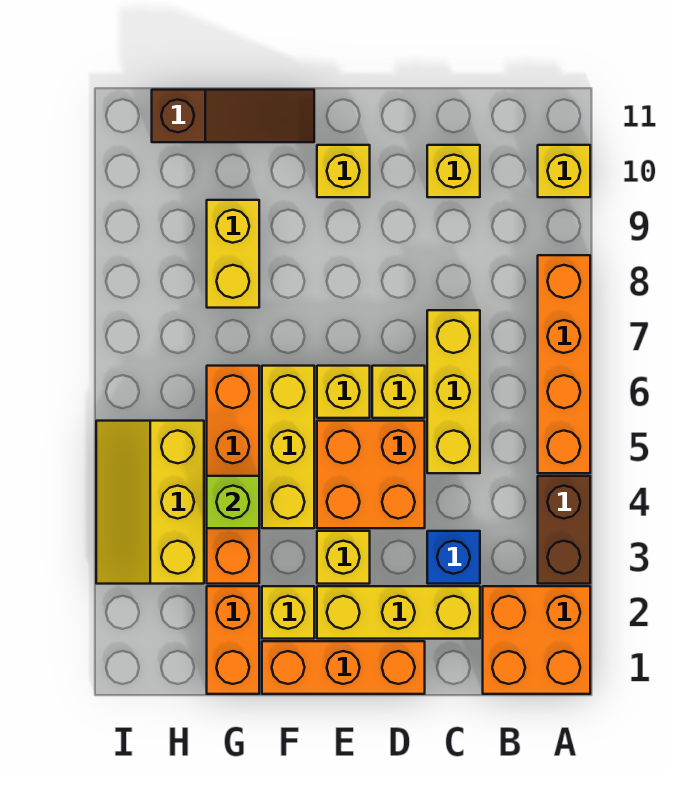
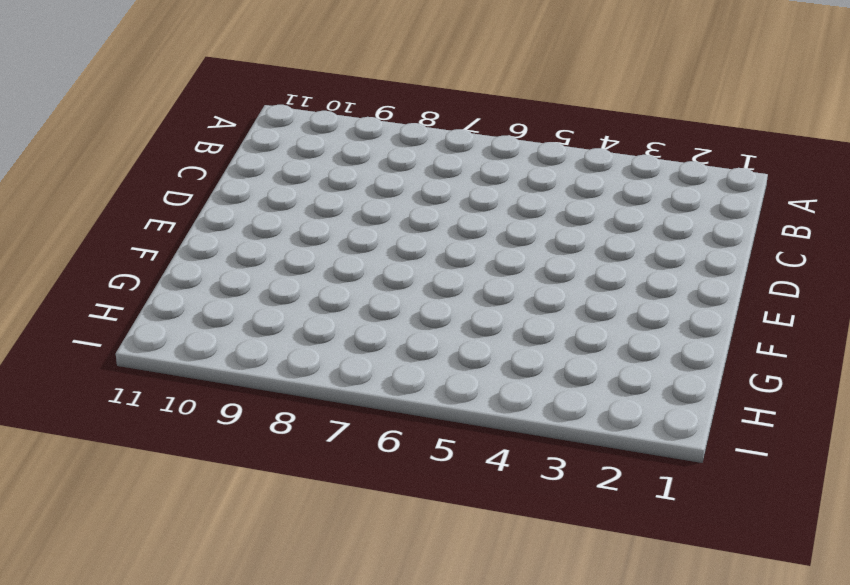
none -> orange brick A1:B2 level 1
none -> brown brick A3:A4 level 1
none -> orange brick A5:A8 level 1

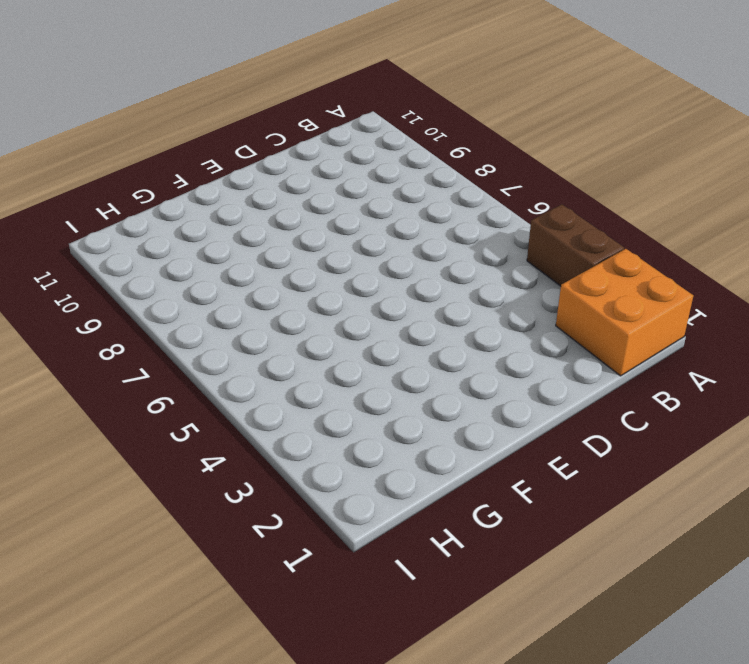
none -> orange brick A5:A8 level 1
none -> yellow brick A10 level 1
none -> yellow brick C2:E2 level 1

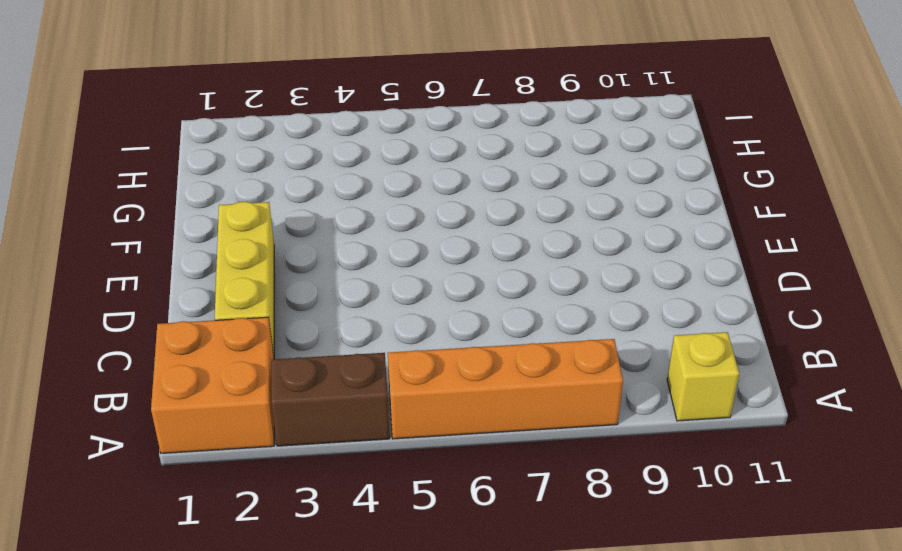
none -> blue brick C3 level 1
none -> yellow brick C5:C7 level 1
none -> yellow brick C10 level 1

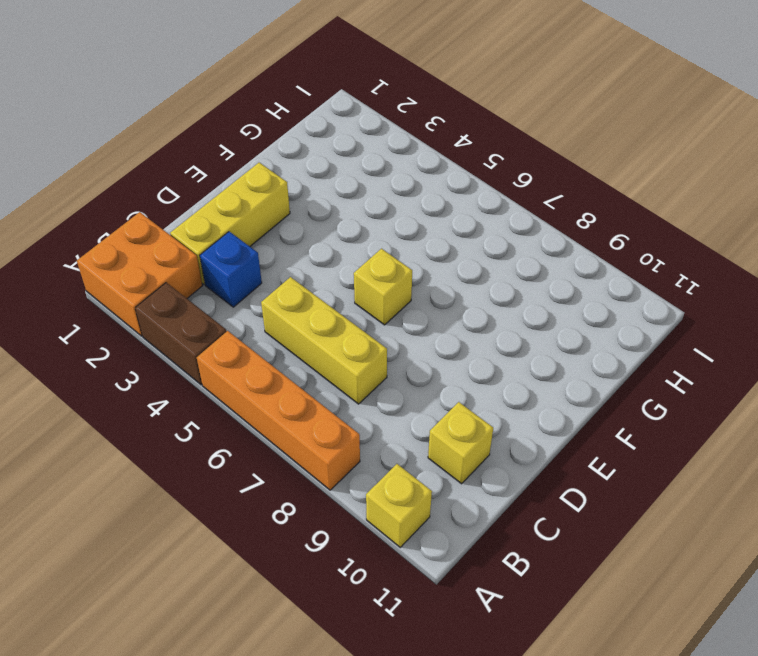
none -> orange brick D1:F1 level 1
none -> orange brick D4:E5 level 1
none -> yellow brick D6 level 1

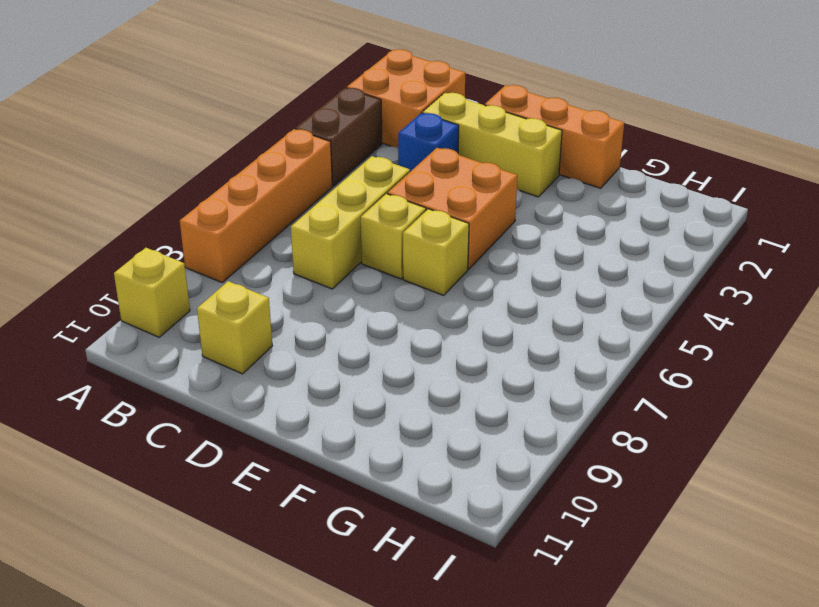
none -> yellow brick E3 level 1
none -> yellow brick E10 level 1
none -> yellow brick F2 level 1

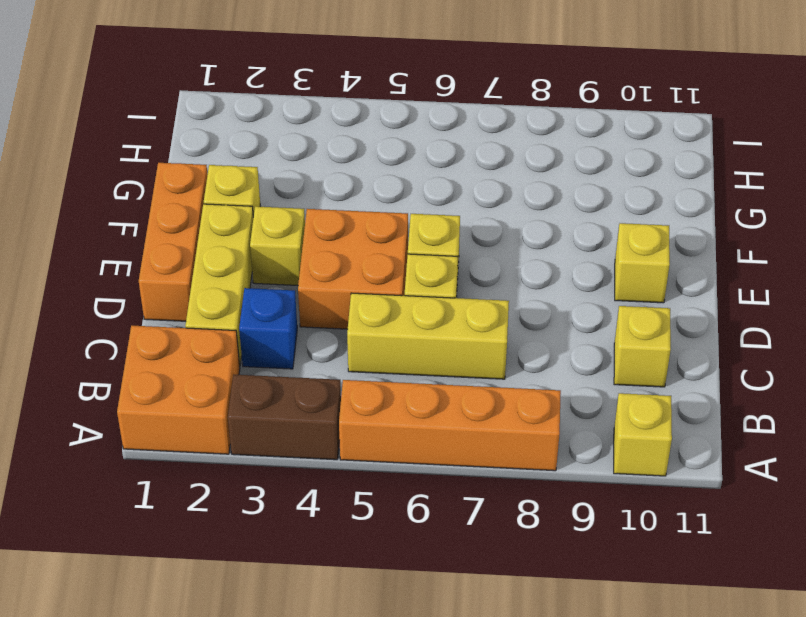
none -> yellow brick F4:F6 level 1
none -> brown slope F11:H11 level 1 top H
none -> orange brick G1:G2 level 1

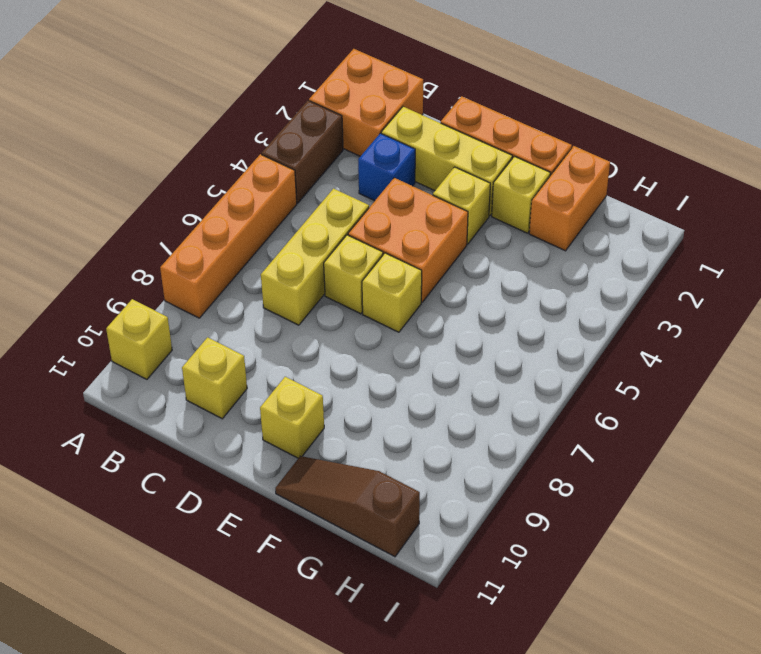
none -> yellow brick F4:F6 level 1
none -> orange brick G3:G6 level 1
none -> yellow brick G8:G9 level 1

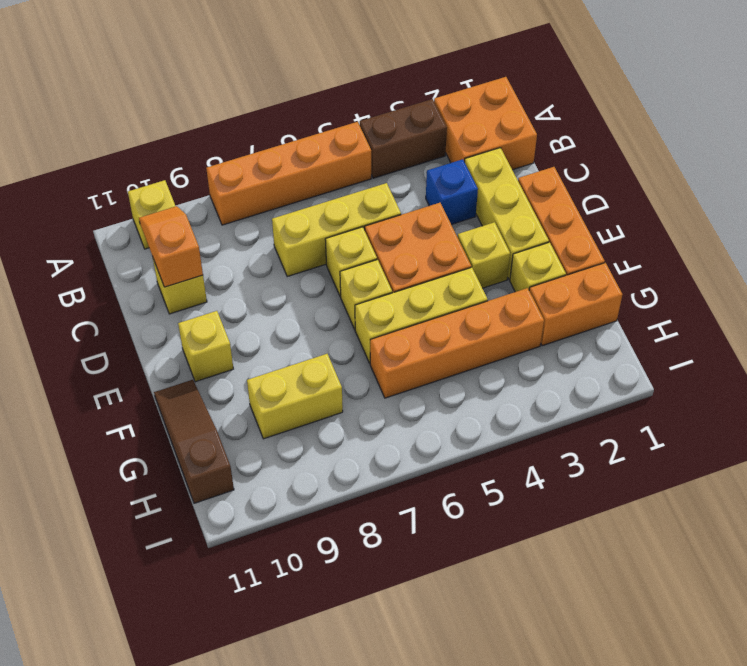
orange slope B10:C10 level 2 top C -> none
none -> yellow slope H3:I5 level 1 top H
none -> lime brick G4 level 2

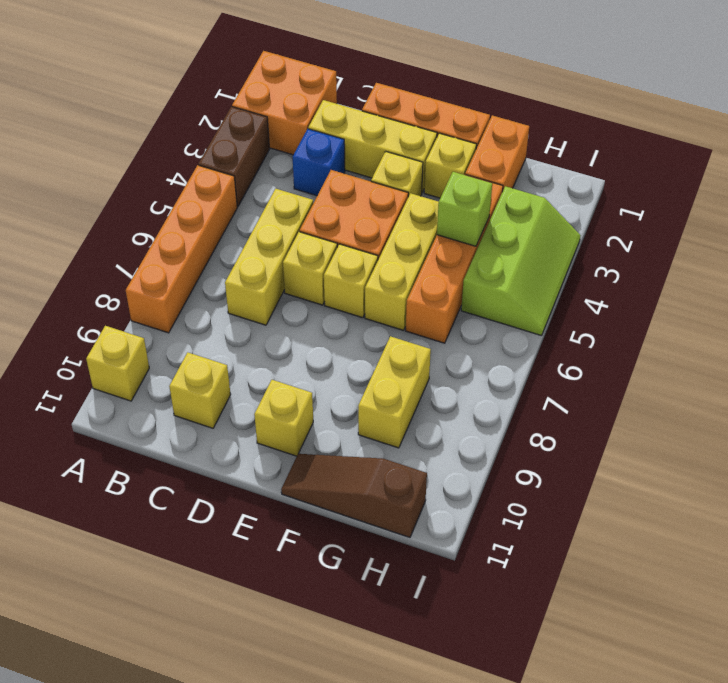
lime slope H3:I5 level 1 top H -> yellow slope H3:I5 level 1 top H

